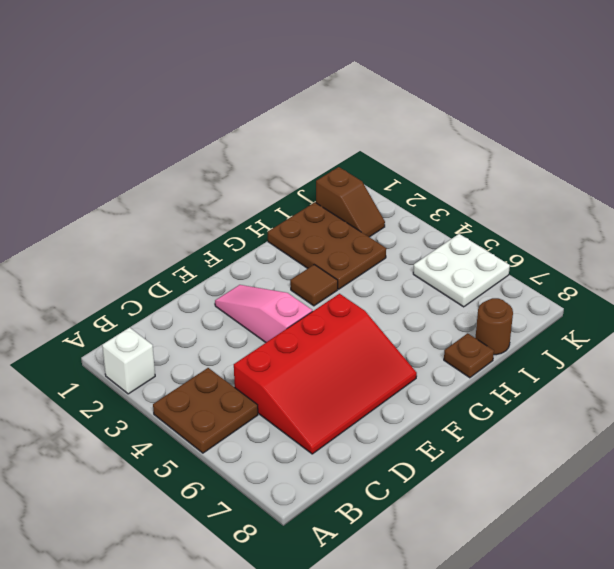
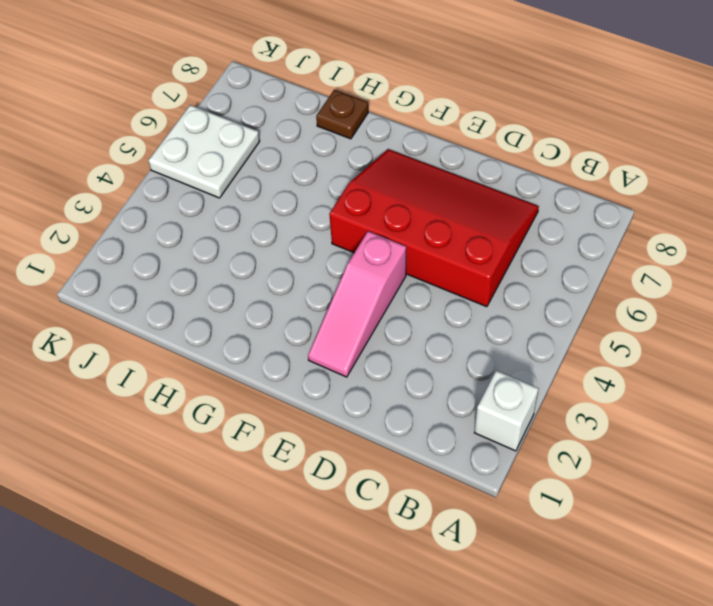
none -> brown plate A4:B5 level 1
none -> brown tile G3 level 1

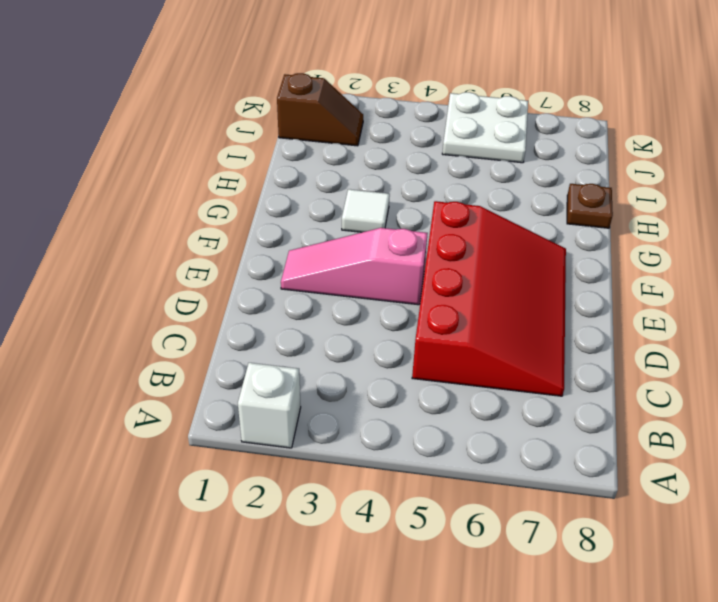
white tile G3 level 1 -> brown tile G3 level 1
none -> brown plate A4:B5 level 1
none -> brown plate H1:I3 level 1

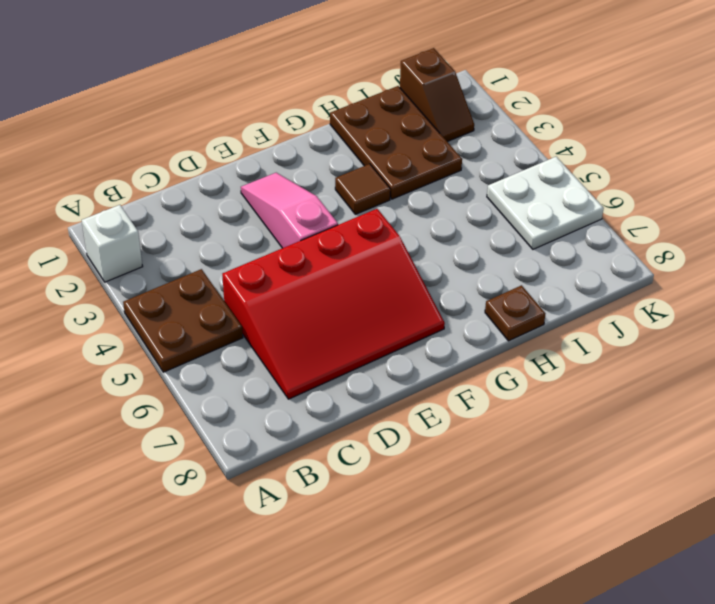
none -> brown round brick I8 level 1

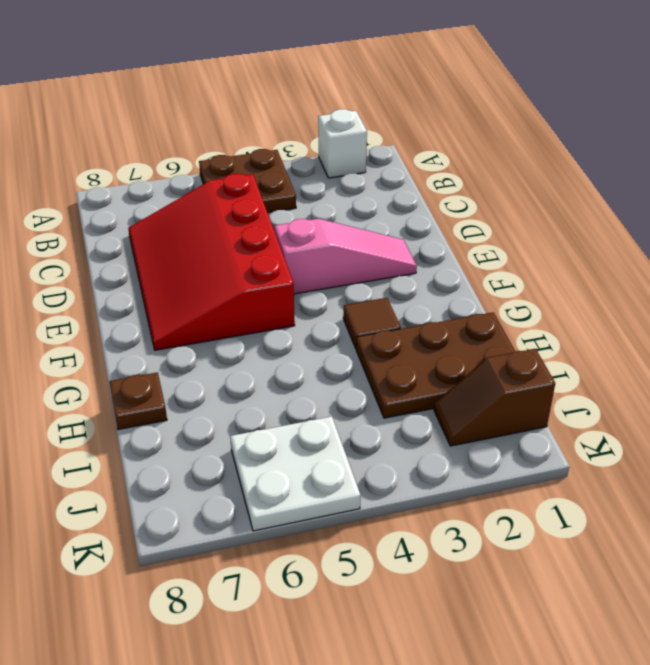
none -> brown round brick I8 level 1

